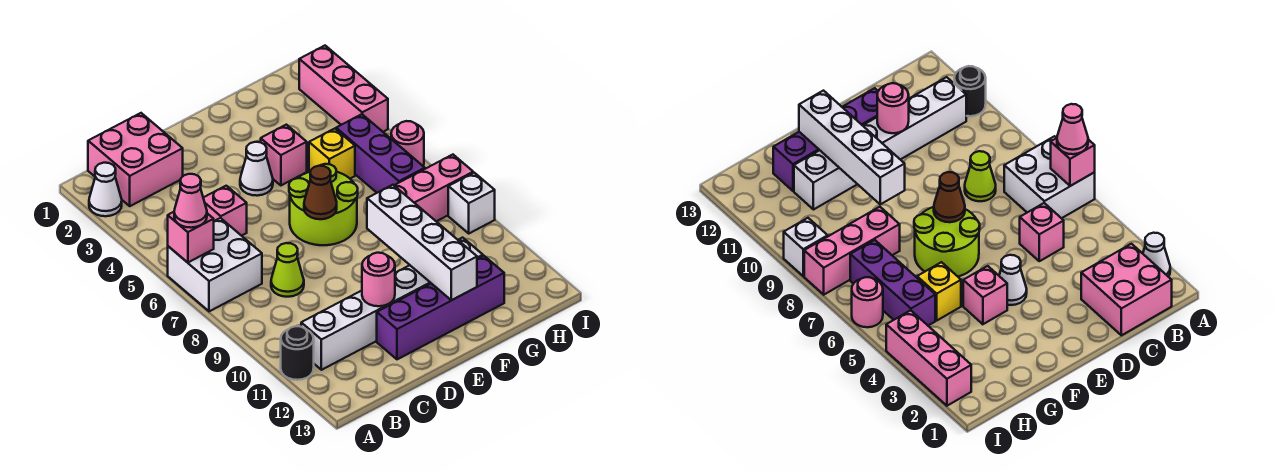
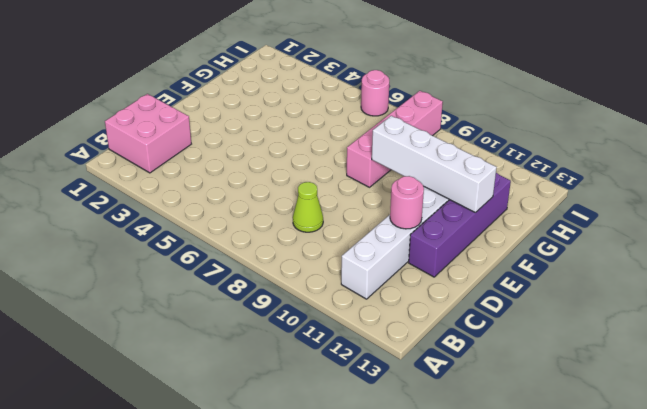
pink brick F8:I8 level 1 -> pink brick G8:I8 level 1
none -> white cone A2 level 1
none -> white brick A6:B7 level 1
none -> black round brick A11 level 1

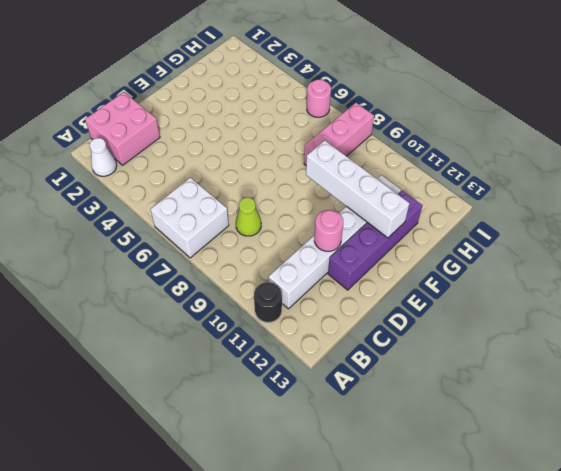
none -> pink brick C5 level 1
none -> white cone E4 level 1
none -> lime round brick E6:F7 level 1

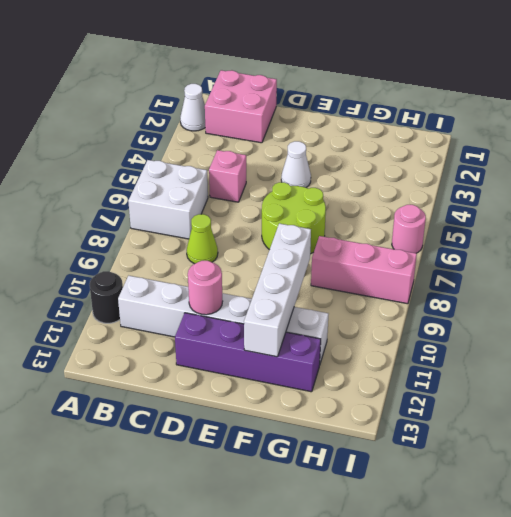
none -> pink brick F4 level 1
none -> yellow brick G5 level 1
none -> purple brick H5:H7 level 1

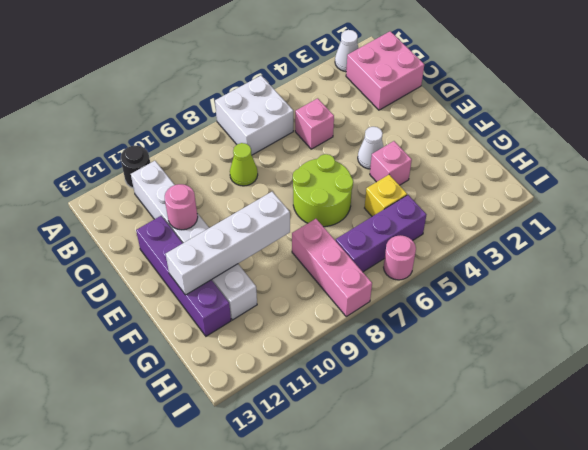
none -> pink brick I2:I4 level 1
none -> white brick I9 level 1
none -> pink brick A6 level 2

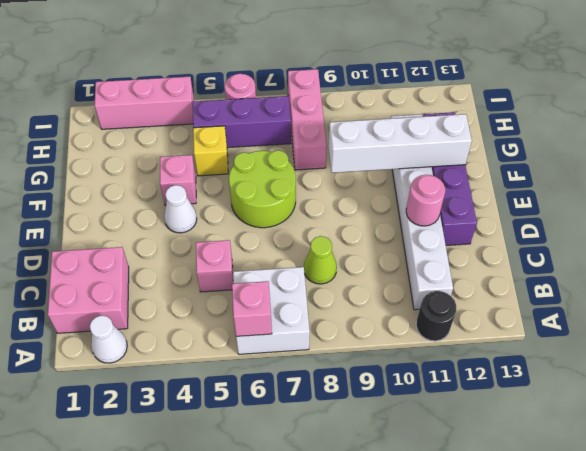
none -> white brick I9 level 1
none -> brown cone E7 level 2
none -> pink cone A6 level 3

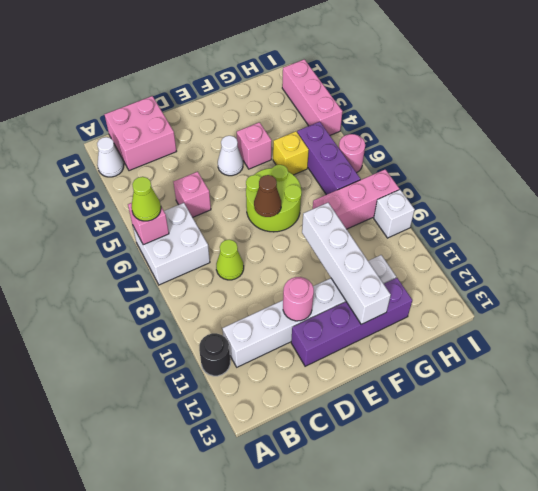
lime cone A6 level 3 -> pink cone A6 level 3

